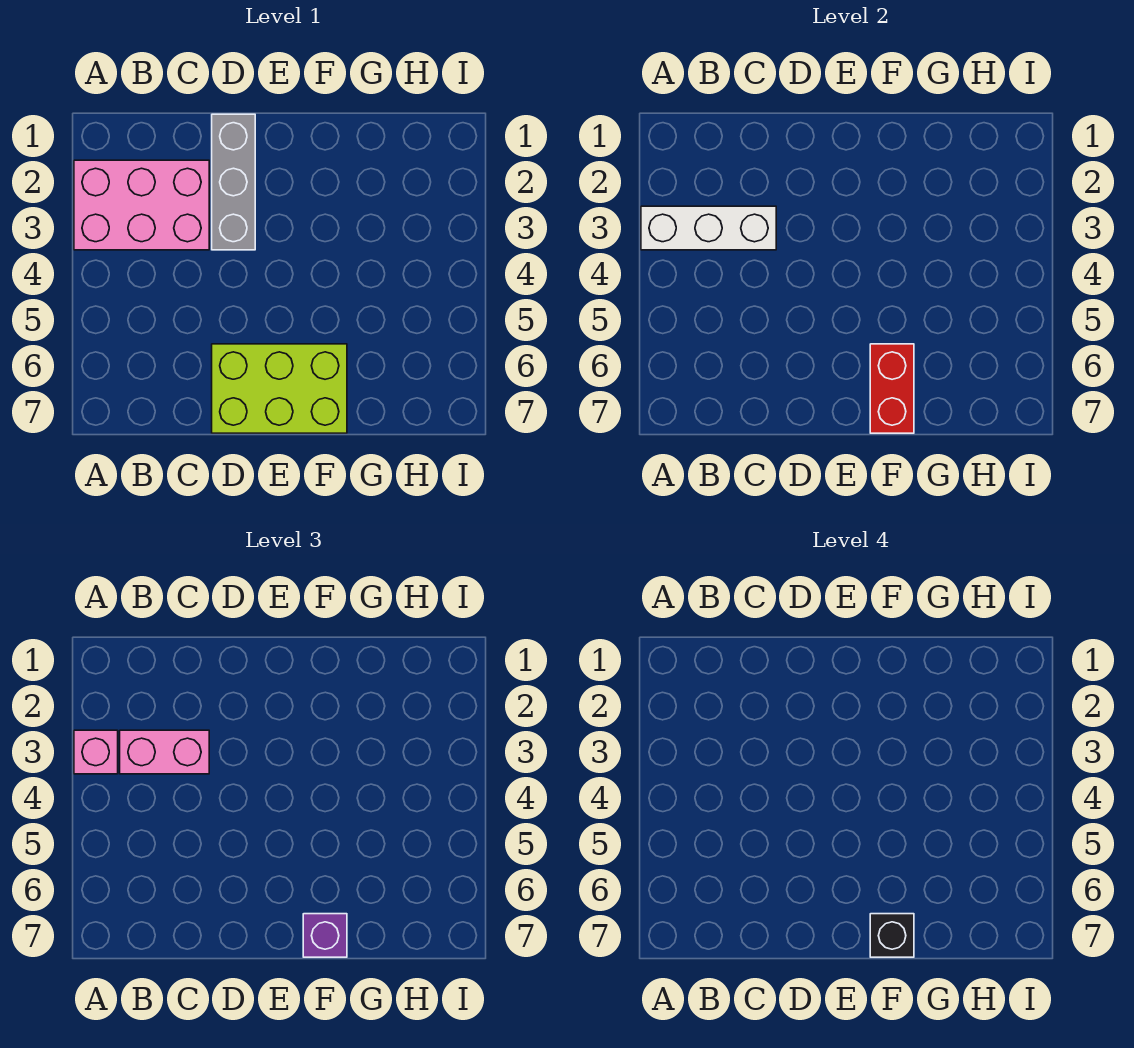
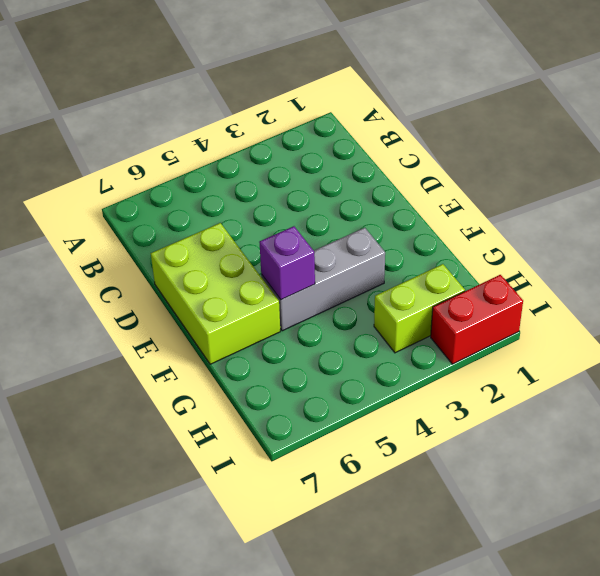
grey brick F3:F5 level 1 -> grey brick D1:D3 level 1
purple brick F5 level 2 -> purple brick F7 level 3
lime brick H2:H3 level 1 -> none
red brick I1:I2 level 1 -> red brick F6:F7 level 2
none -> pink brick A2:C3 level 1
none -> white brick A3:C3 level 2

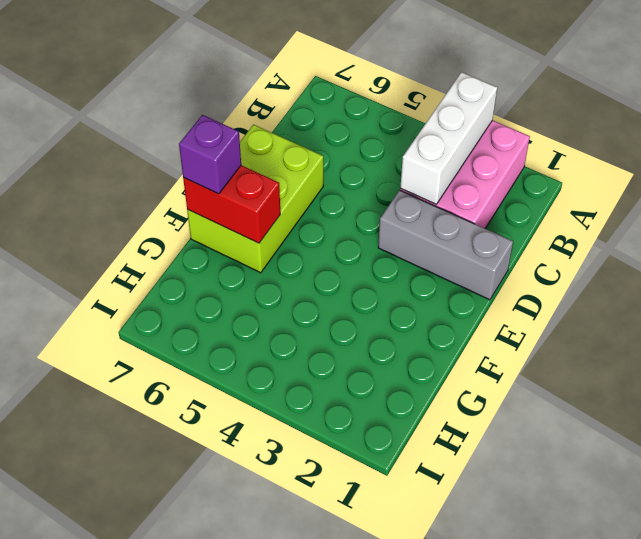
none -> pink brick A3 level 3
none -> pink brick B3:C3 level 3

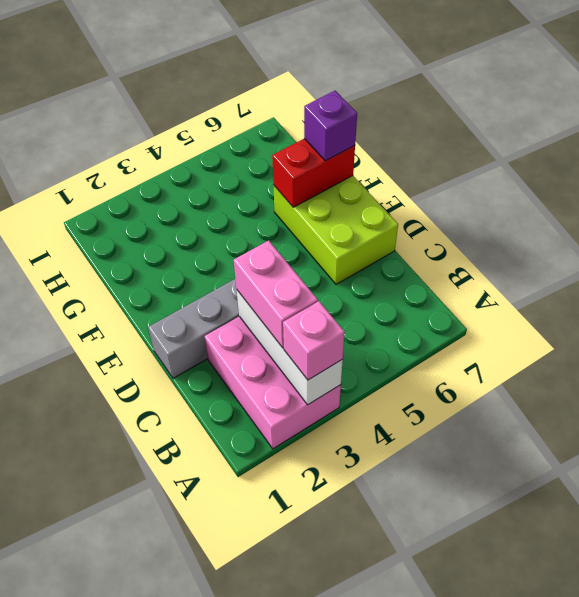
none -> black brick F7 level 4

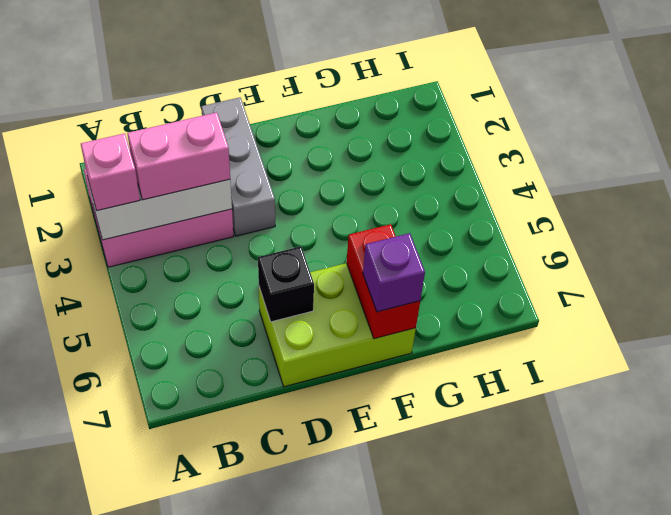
black brick D6 level 2 -> black brick F7 level 4

